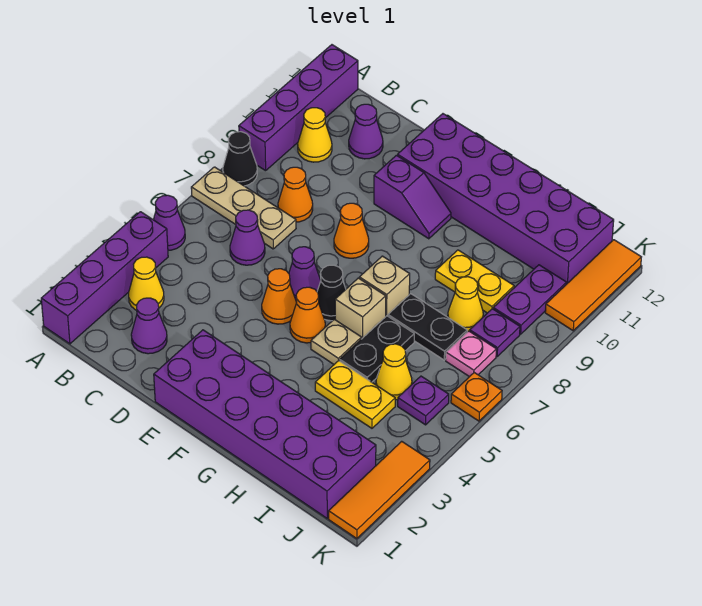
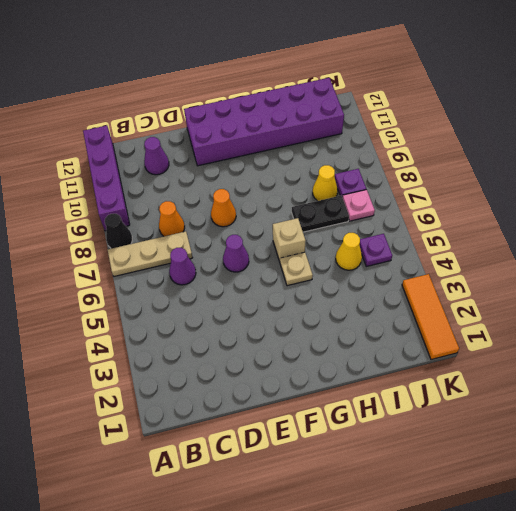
none -> purple brick A1:A4 level 1
none -> purple cone A5 level 1
none -> yellow cone B3 level 1
none -> yellow cone B10 level 1

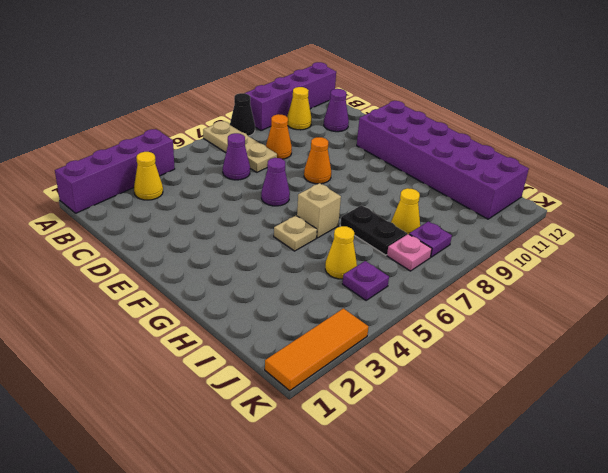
none -> purple cone A5 level 1
none -> purple cone C2 level 1
none -> purple brick E1:J2 level 1
none -> orange cone E5 level 1

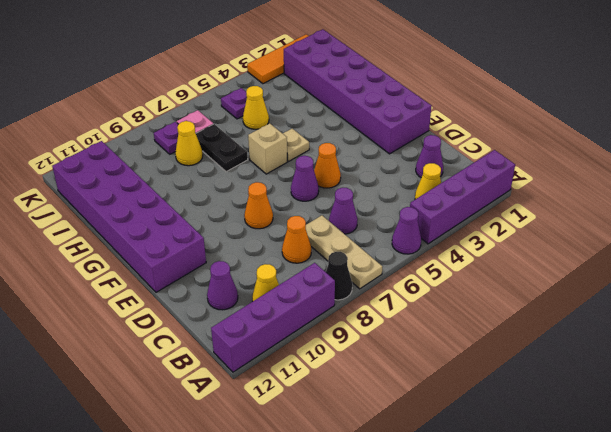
none -> purple slope E10:F10 level 1 top E
none -> orange cone F5 level 1
none -> black cone F6 level 1
none -> tan brick G7 level 1

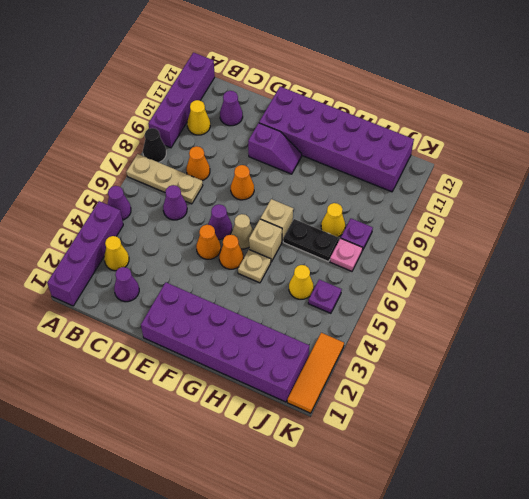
tan cone F6 level 1 -> black cone F6 level 1
none -> yellow plate H4:I4 level 1
none -> black plate H5:H6 level 1
none -> yellow plate H9:I9 level 1
none -> purple plate J9:J10 level 1

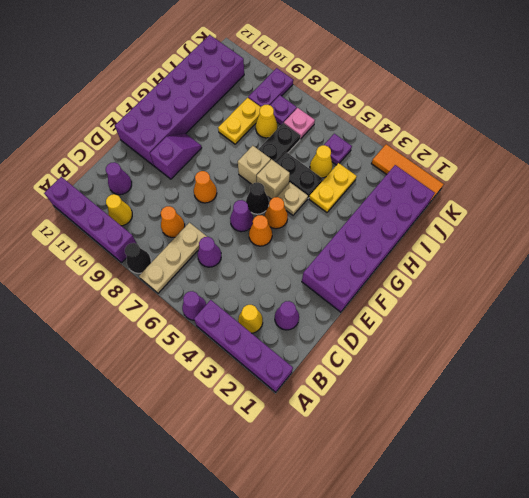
purple plate J9:K9 level 1 -> purple plate J9:J10 level 1
none -> orange plate K6 level 1
none -> orange tile K10:K12 level 1

